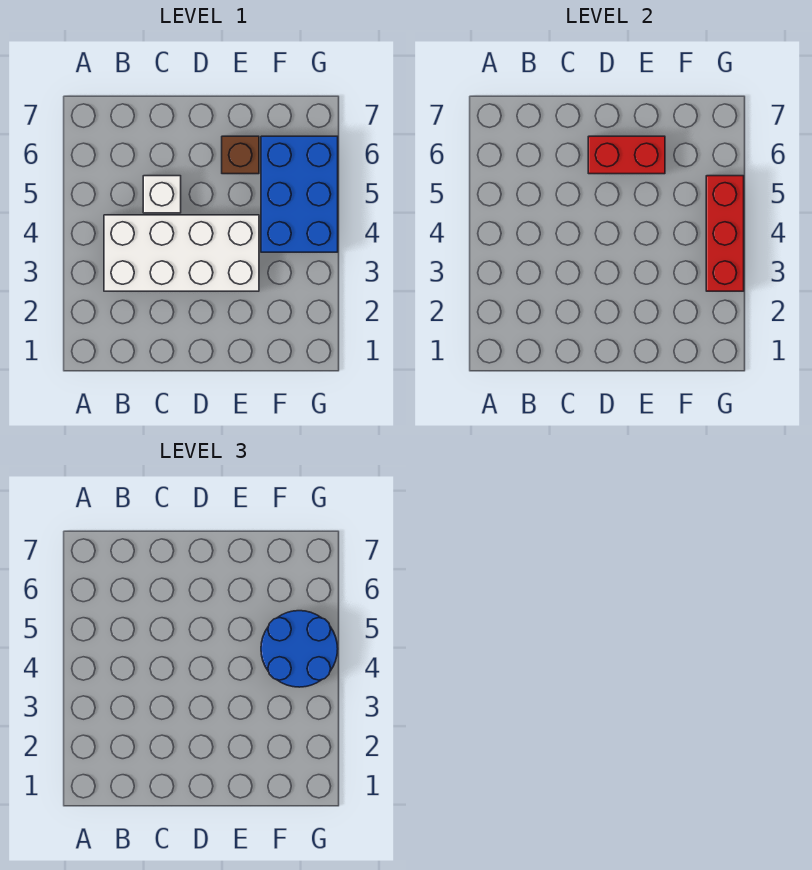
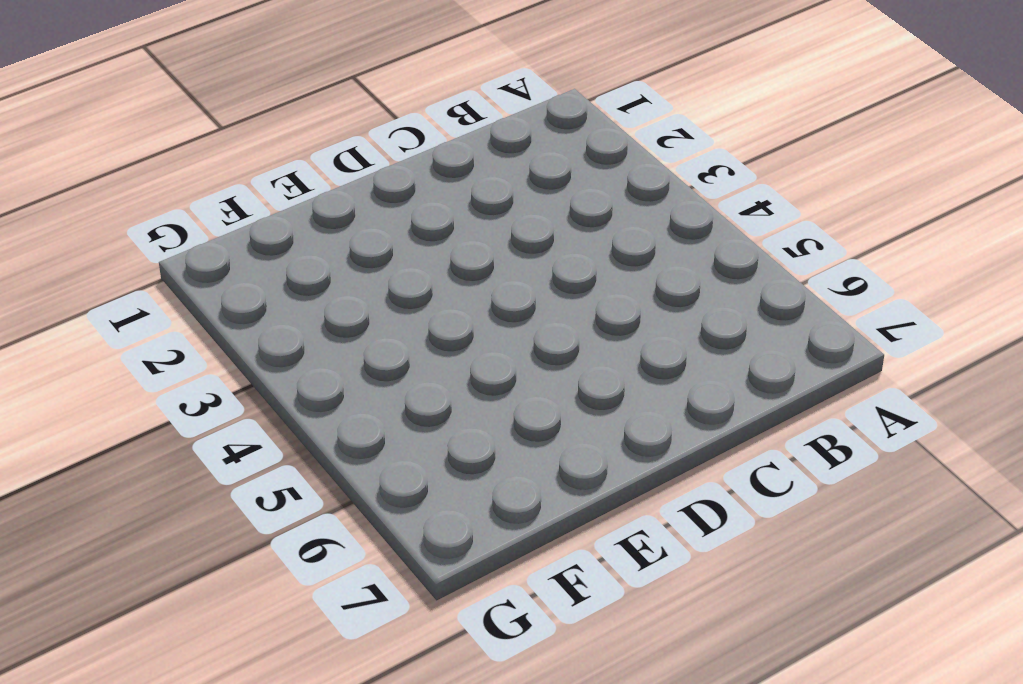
none -> white brick B3:E4 level 1
none -> white brick C5 level 1

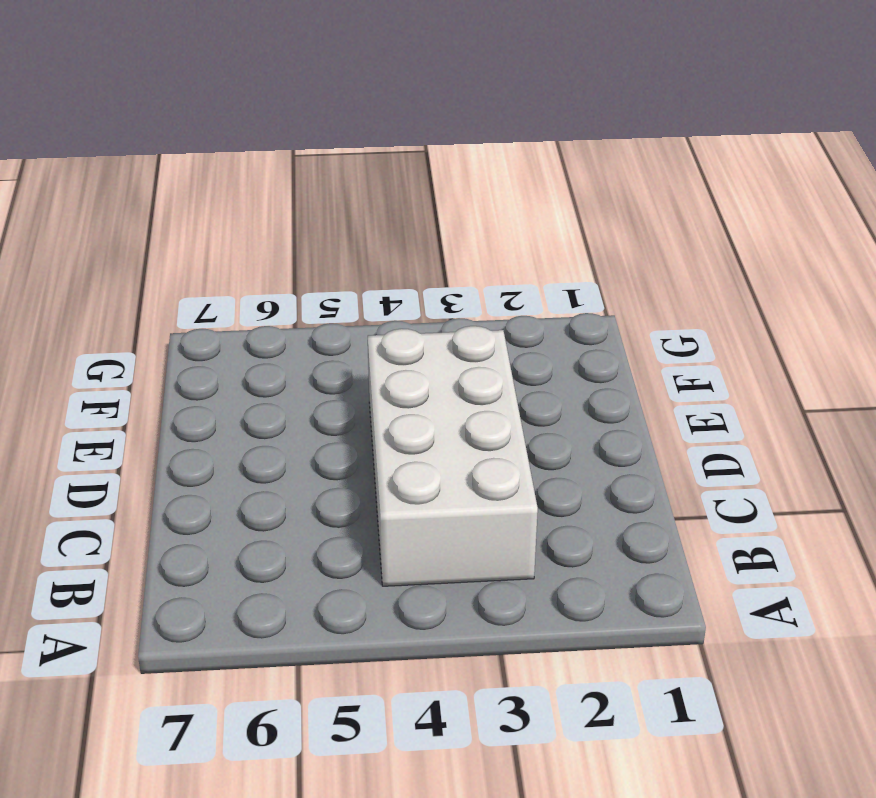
none -> white brick C5 level 1
none -> brown brick E6 level 1

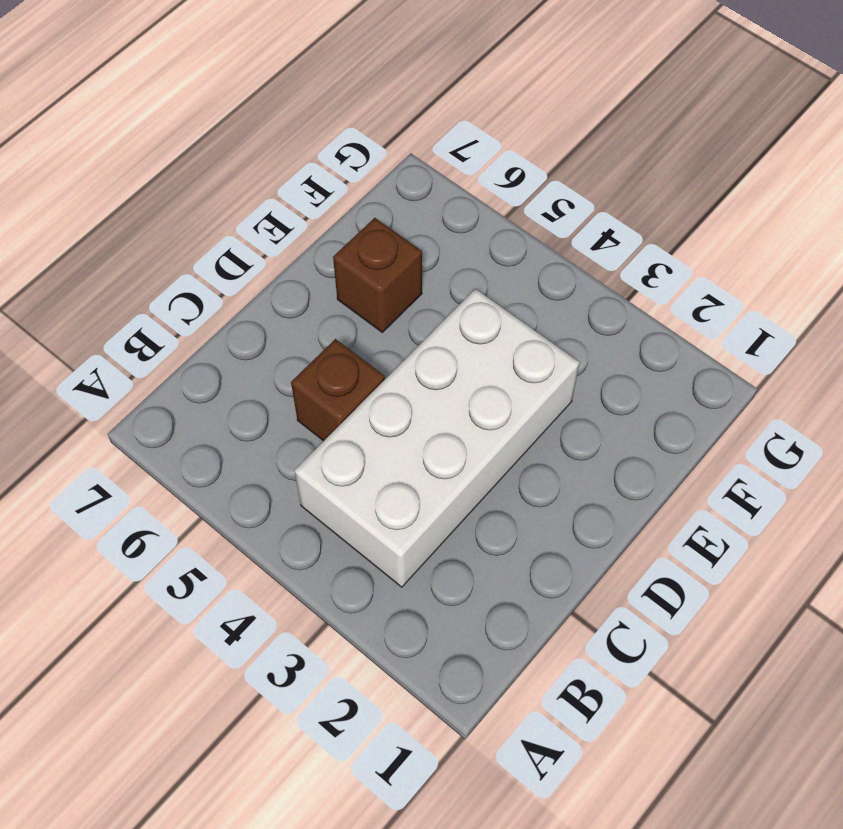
brown brick C5 level 1 -> white brick C5 level 1
none -> blue brick F4:G6 level 1
none -> red brick D6:E6 level 2

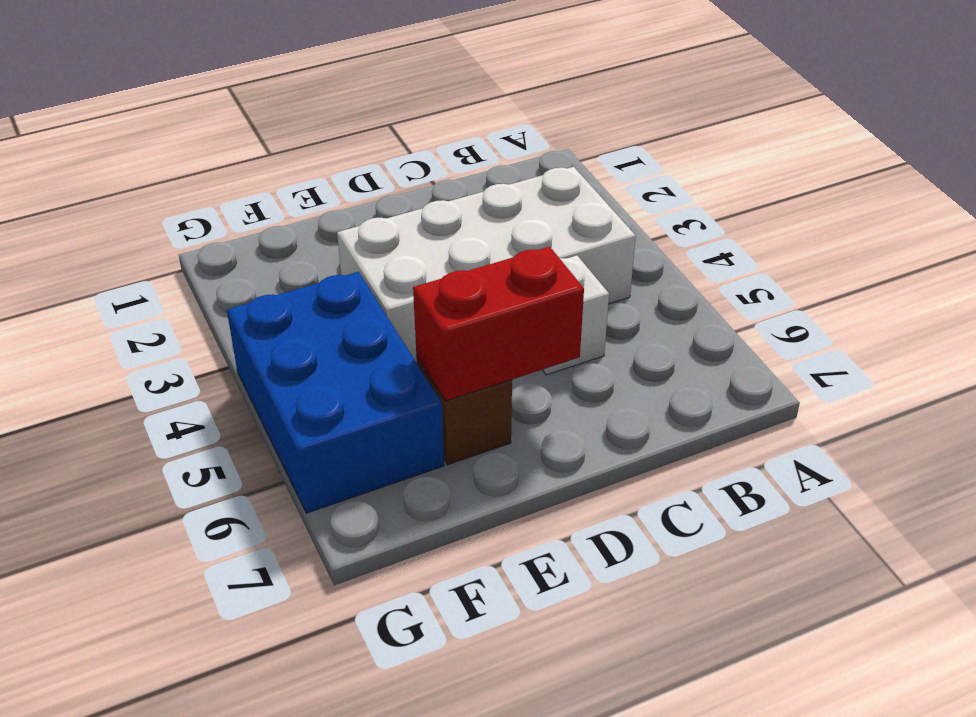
none -> red brick G3:G5 level 2
none -> blue round brick F4:G5 level 3

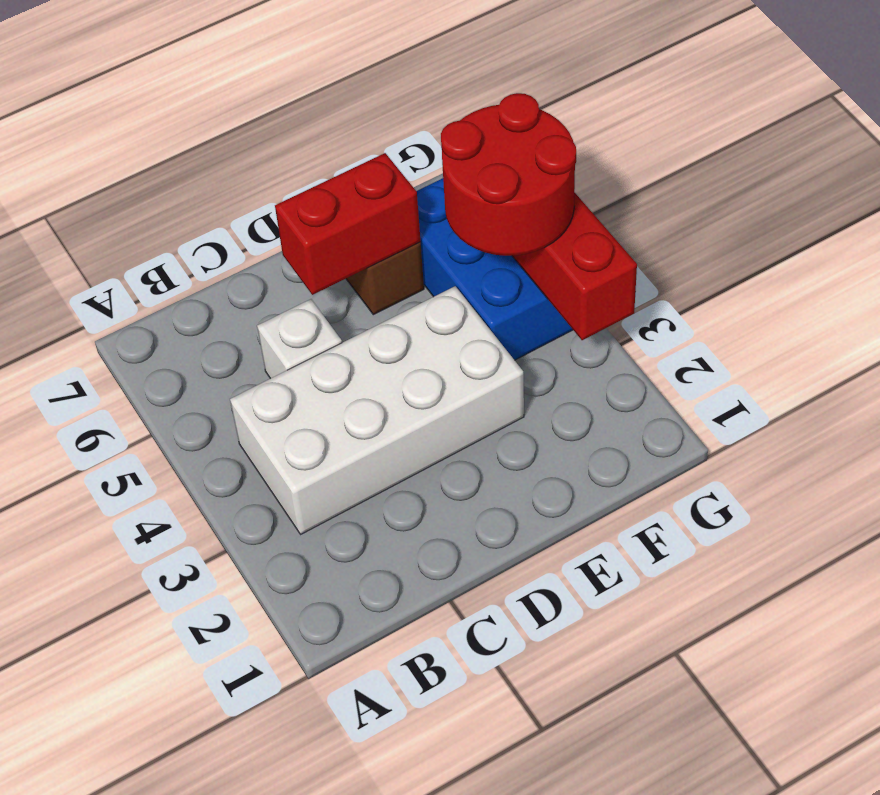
red round brick F4:G5 level 3 -> blue round brick F4:G5 level 3

